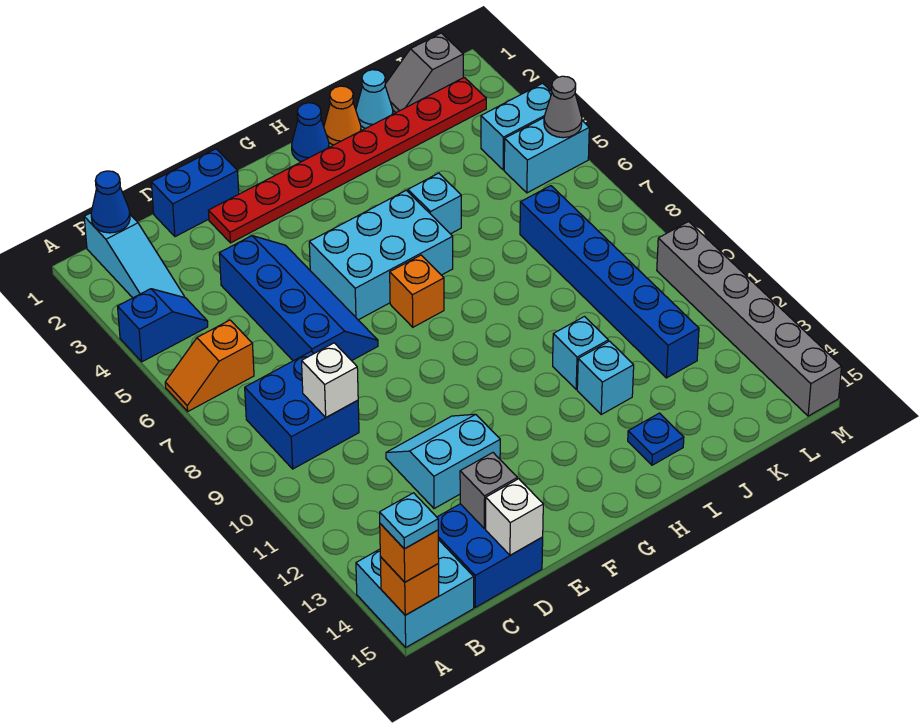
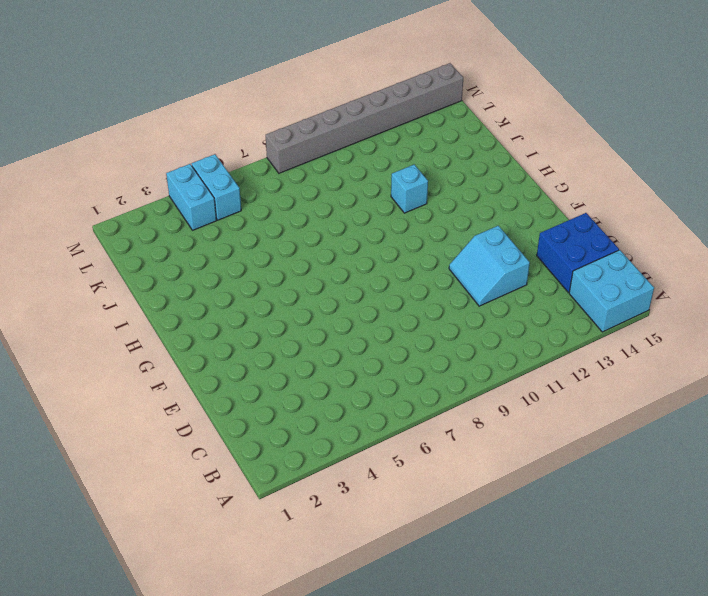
grey brick M8:M15 level 1 -> grey brick M10:M15 level 1
none -> blue slope A4:B4 level 1 top A
none -> orange slope A6:B6 level 1 top B
none -> cyan slope B1:B3 level 1 top 1
none -> blue brick B8:C9 level 1

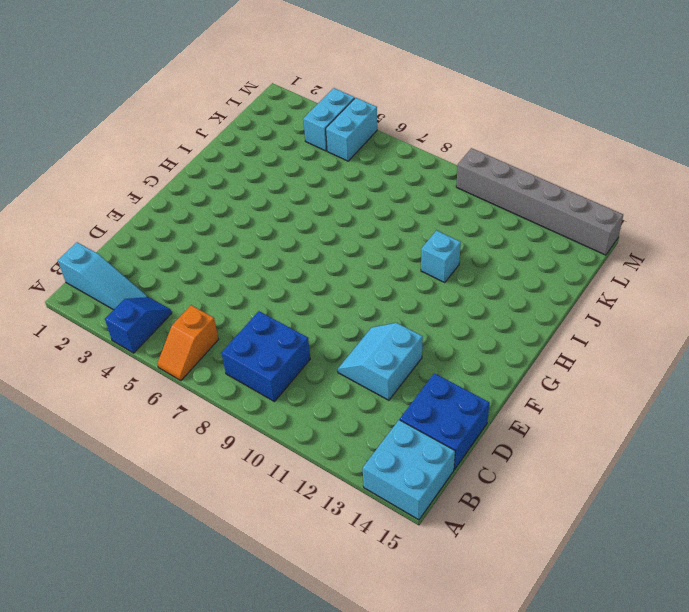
none -> blue brick D1:E1 level 1
none -> blue slope D4:E7 level 1 top D
none -> red plate E2:L2 level 1
none -> cyan brick F5:H6 level 1

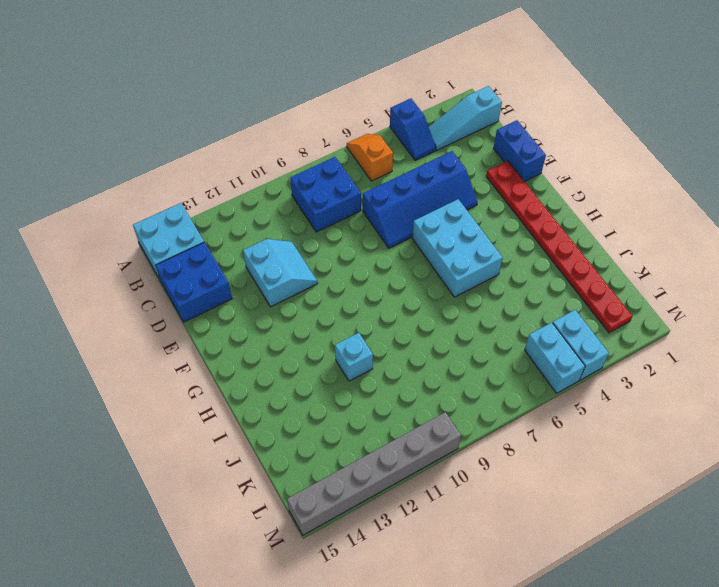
none -> orange brick G7 level 1
none -> blue cone H1 level 1
none -> orange cone I1 level 1
none -> cyan brick I5 level 1

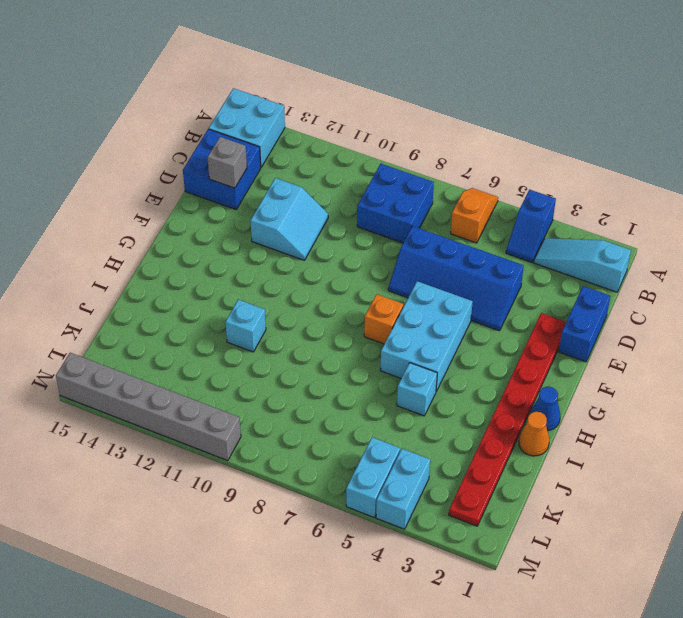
none -> cyan brick I12 level 1
none -> blue plate I14 level 1
none -> cyan cone J1 level 1
none -> grey slope K1:L1 level 1 top L

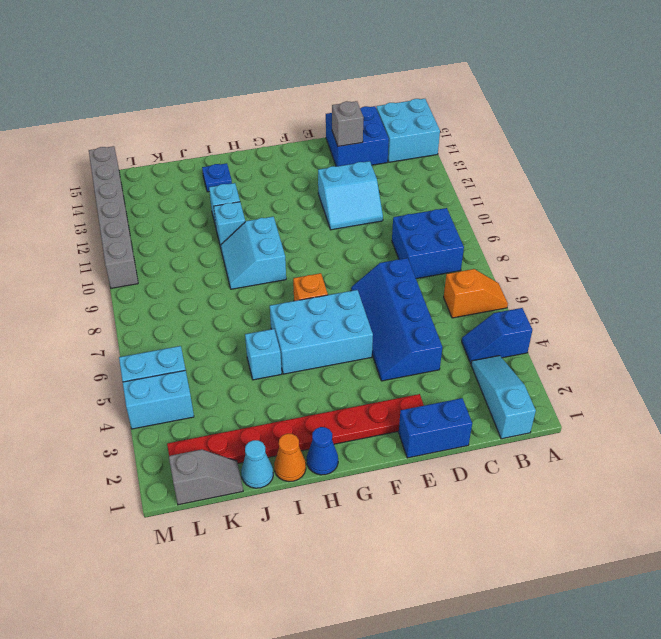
cyan slope H9:I10 level 1 top H -> none
none -> blue brick K7:K12 level 1
none -> orange brick A15 level 2
none -> blue cone B1 level 2
none -> white brick C9 level 2

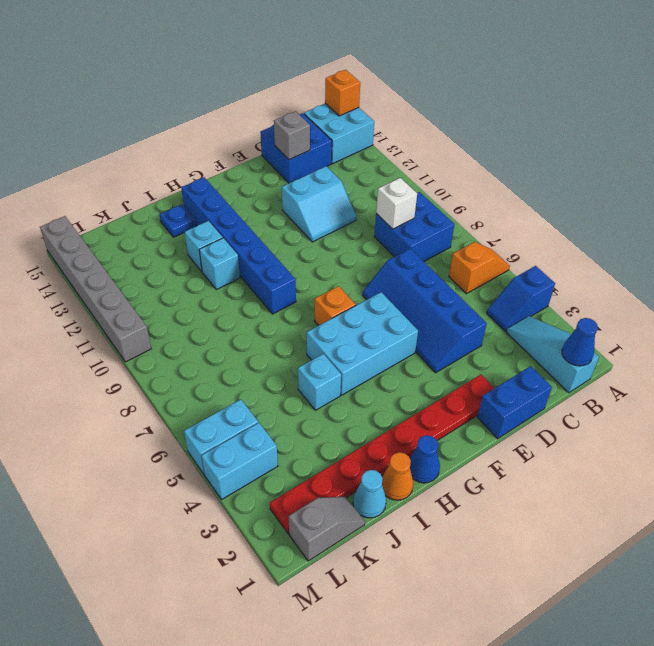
blue brick H9:H14 level 1 -> blue brick K7:K12 level 1
none -> white brick D15 level 2
none -> grey cone M5 level 2
none -> orange brick A15 level 3
none -> cyan plate A15 level 4

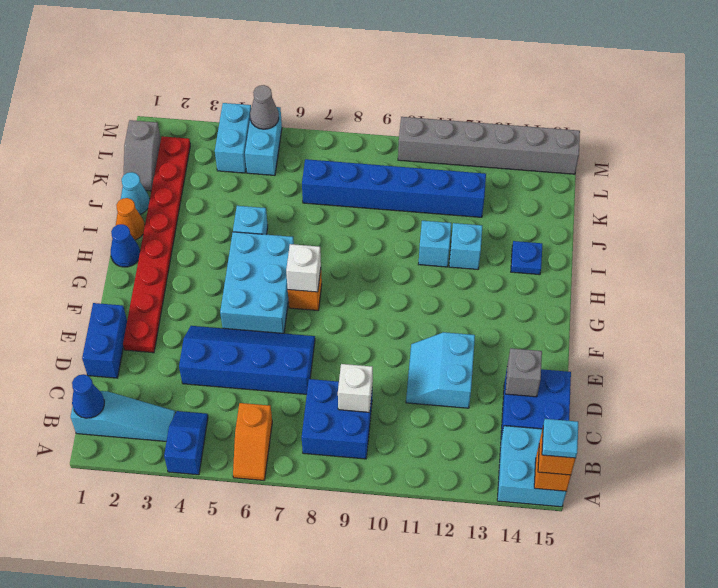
white brick G7 level 2 -> white brick D15 level 2

